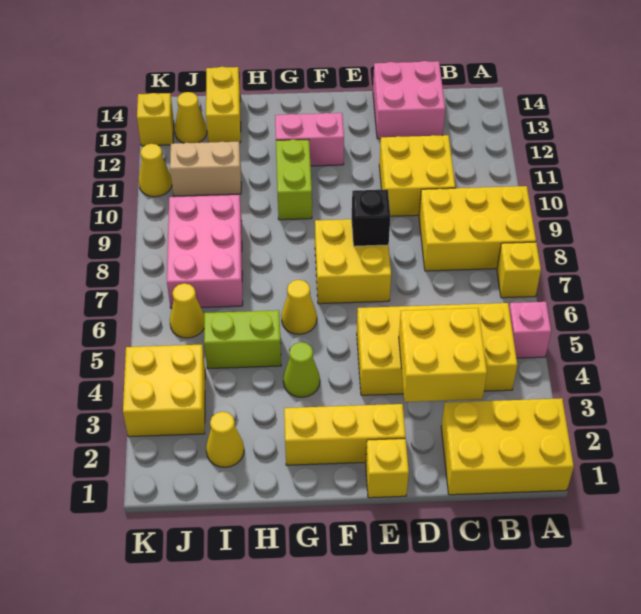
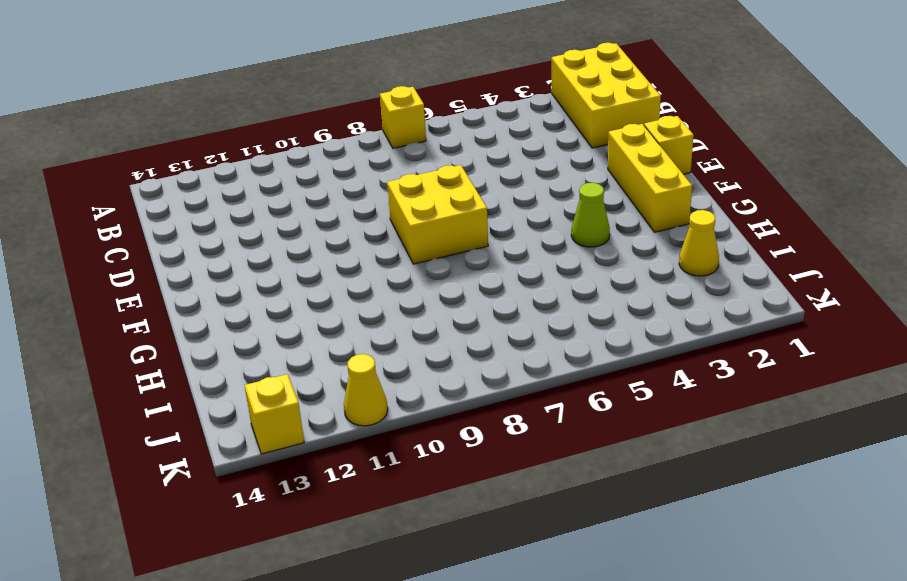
none -> pink brick A5 level 1
none -> yellow brick A8:C9 level 1
none -> yellow brick B4:E5 level 1

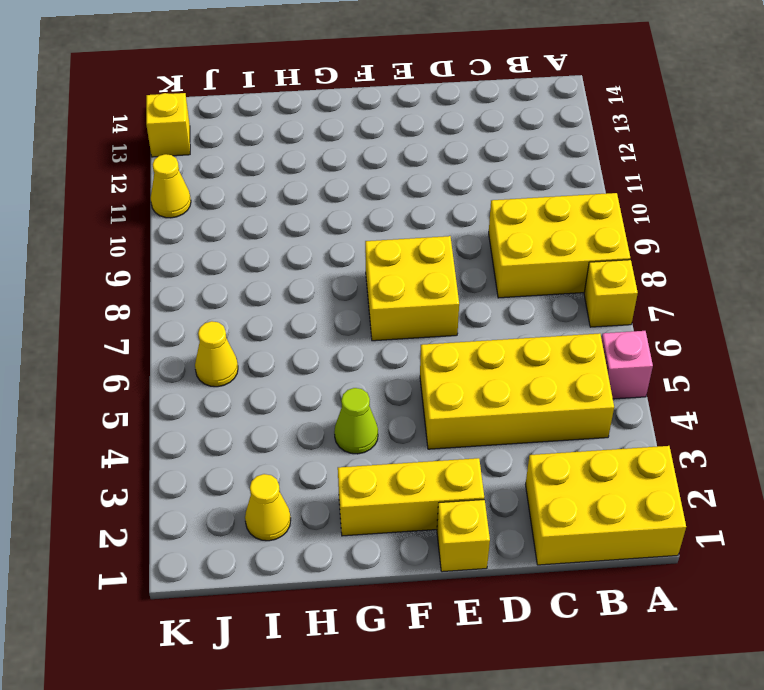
none -> yellow brick C10:D11 level 1
none -> pink brick C13:D14 level 1
none -> pink brick F12:G12 level 1

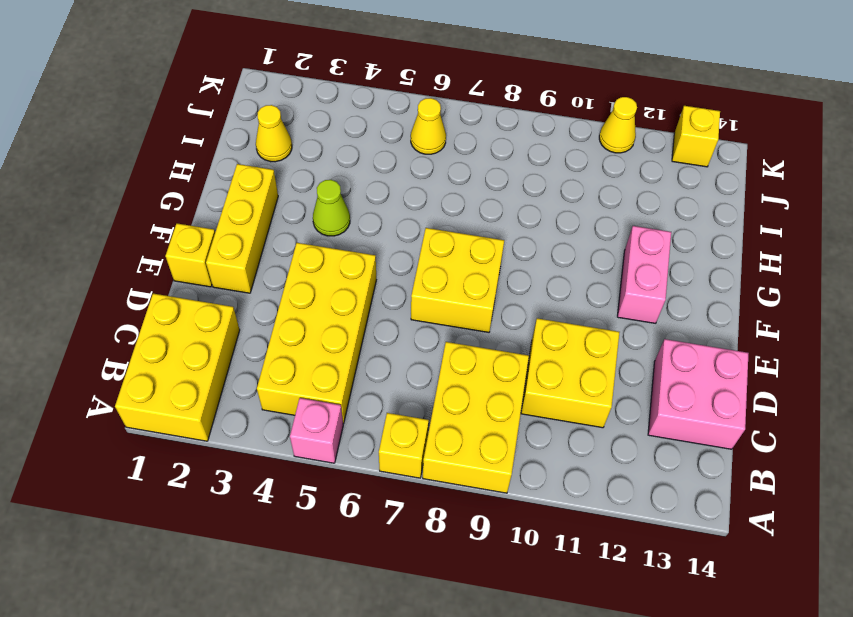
none -> yellow cone G6 level 1
none -> lime brick G10:G11 level 1
none -> lime brick H5:I5 level 1

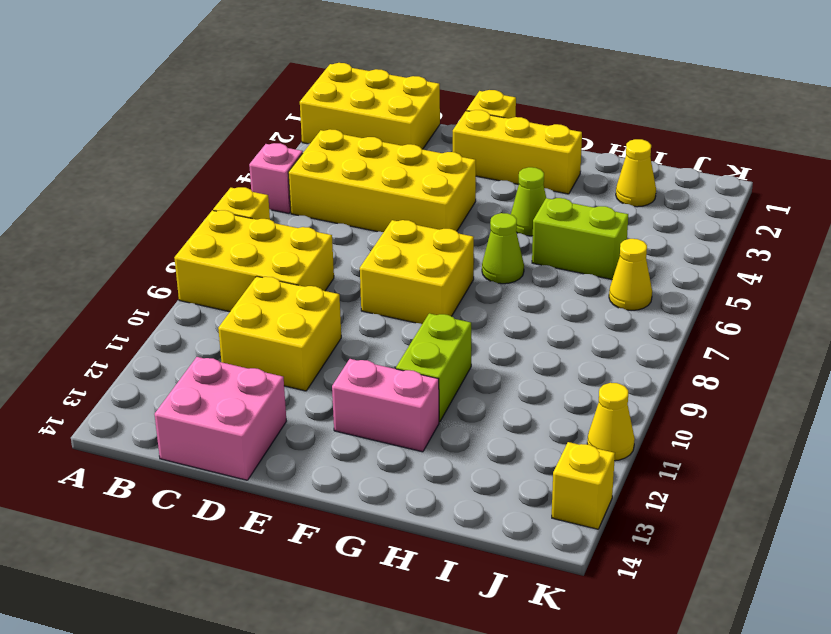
lime cone G6 level 1 -> yellow cone G6 level 1
none -> pink brick I7:J9 level 1
none -> tan brick I11:J11 level 1
none -> yellow brick I13:I14 level 1

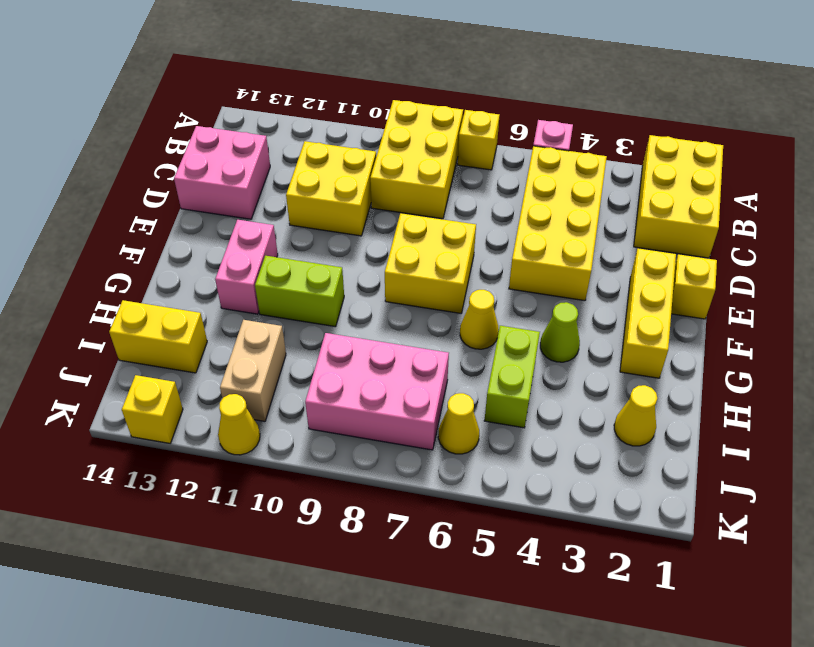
none -> yellow brick J3:K4 level 1
none -> yellow cone J13 level 1
none -> yellow brick C3:D4 level 2

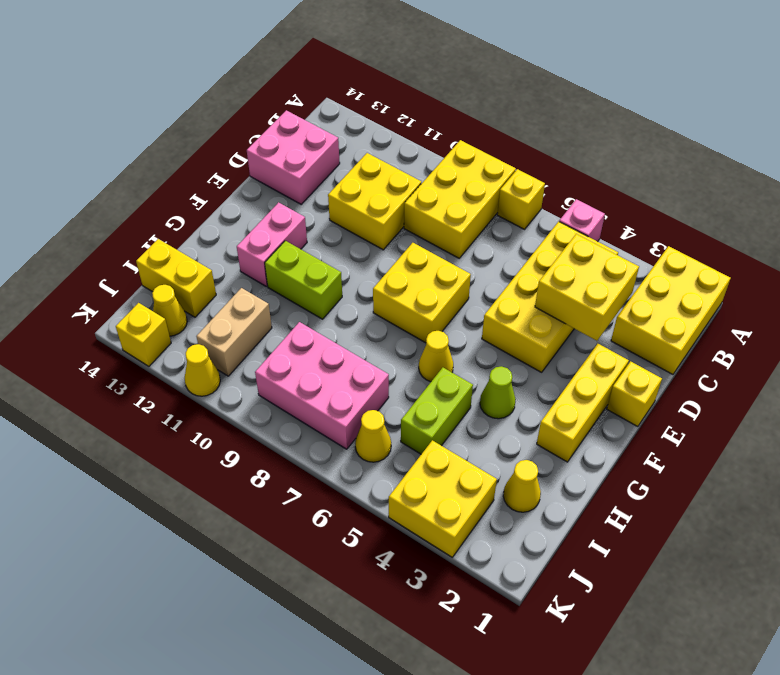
none -> black brick E8 level 2

